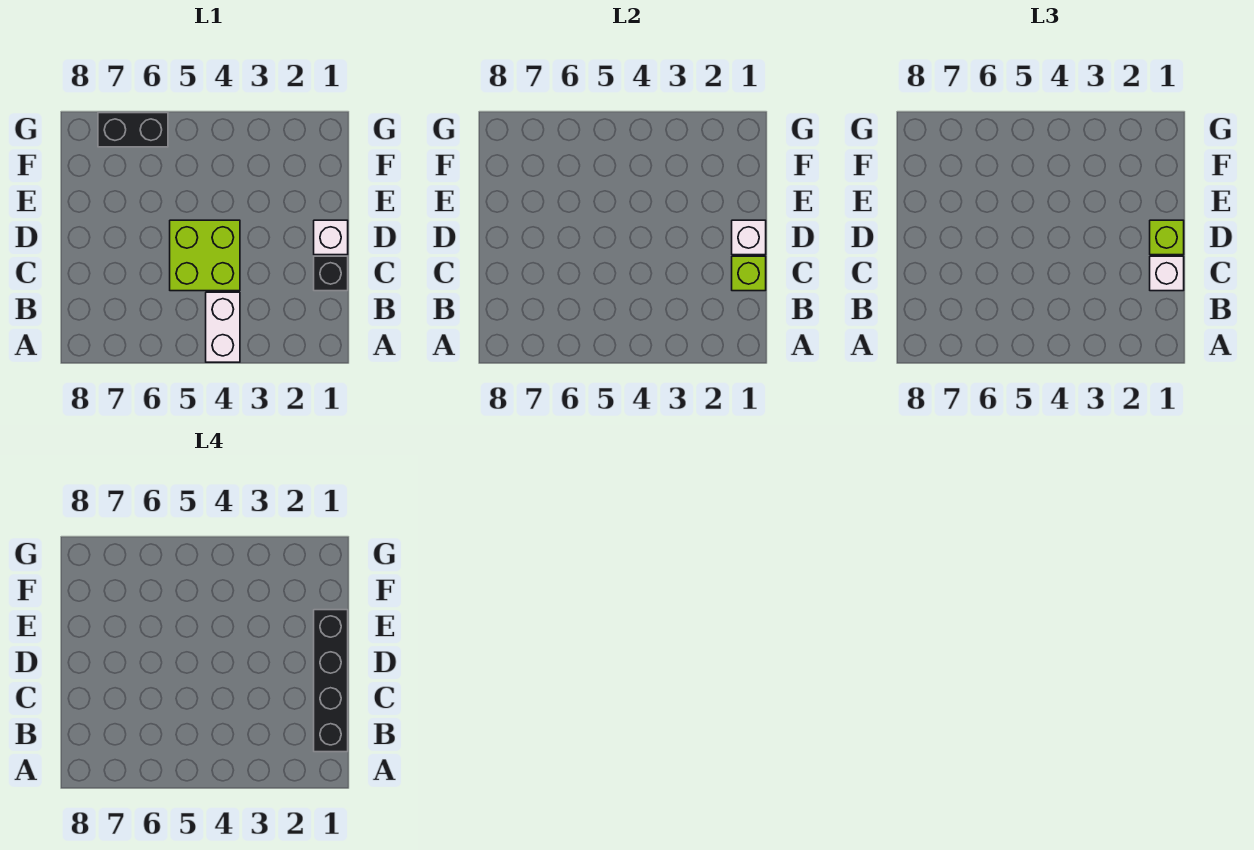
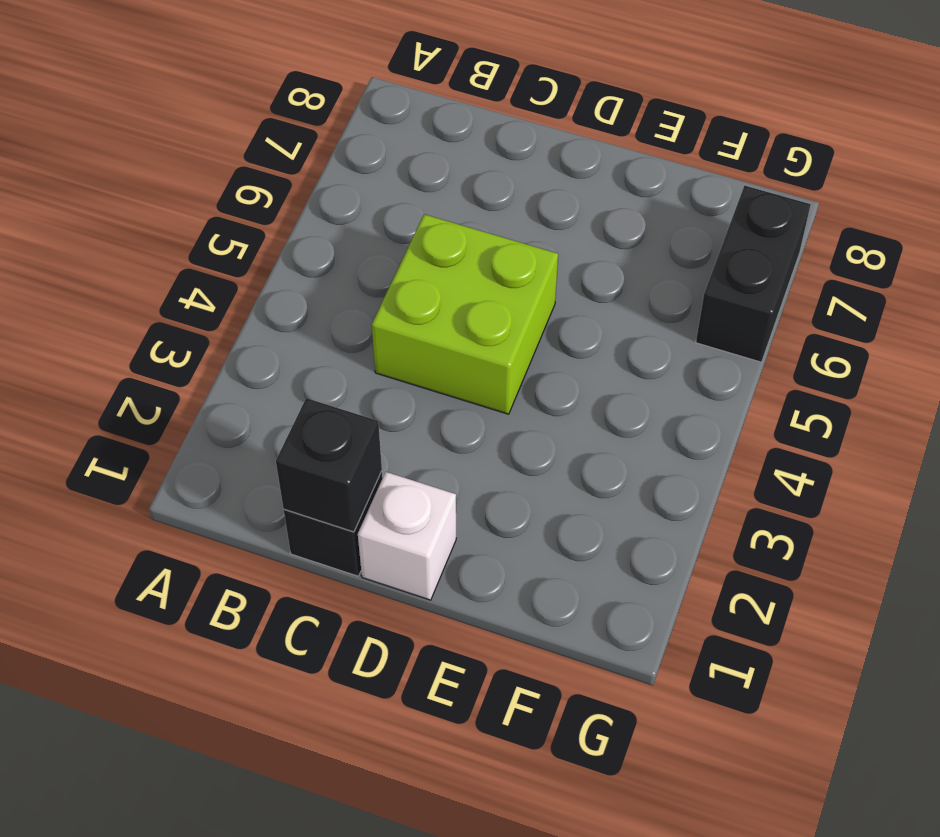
black brick C1 level 2 -> lime brick C1 level 2
none -> white brick A4:B4 level 1
none -> white brick D1 level 2

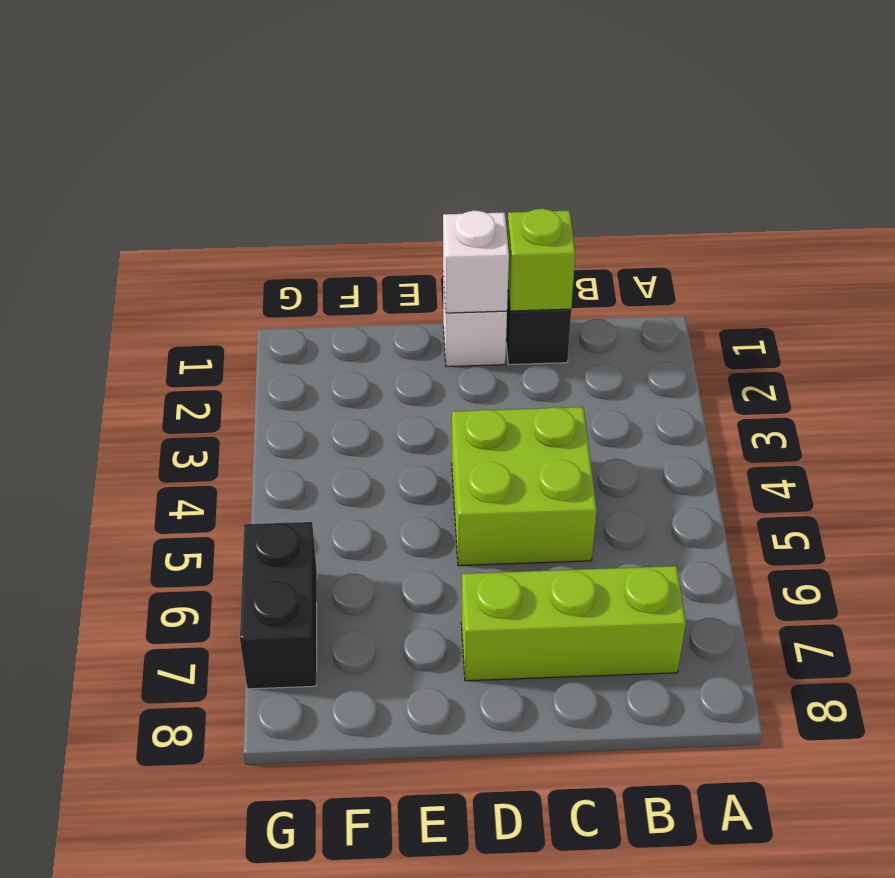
lime brick B7:D7 level 1 -> none
none -> white brick A4:B4 level 1
none -> white brick C1 level 3

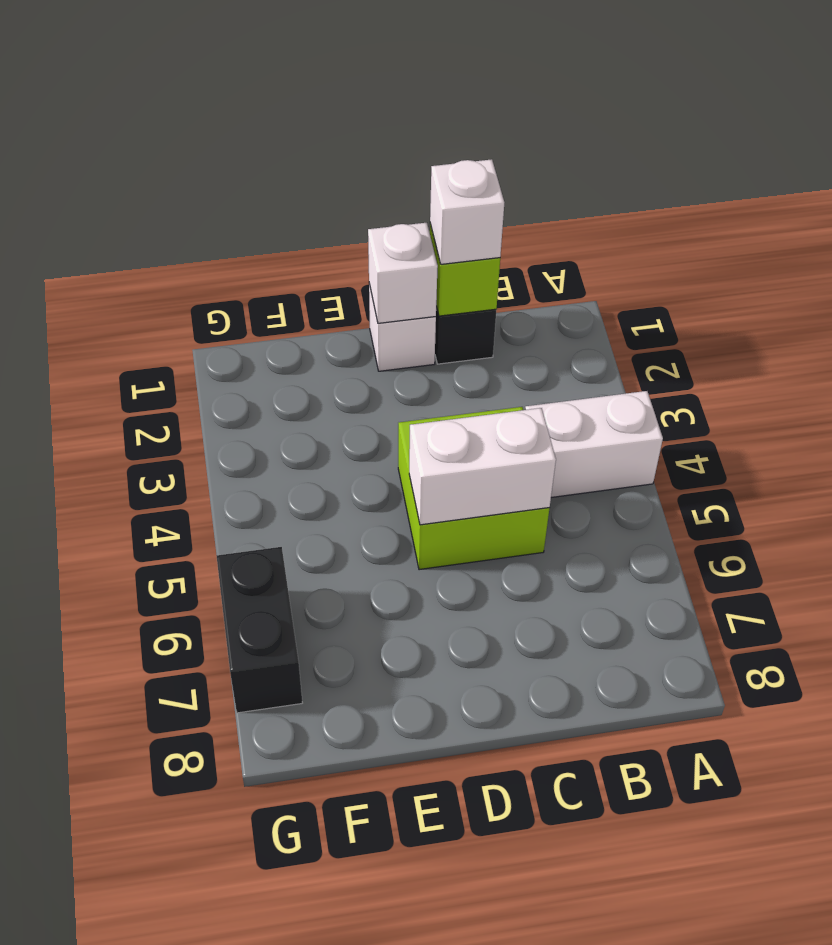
white brick C5:D5 level 2 -> none
none -> lime brick D1 level 3
none -> black brick B1:E1 level 4

